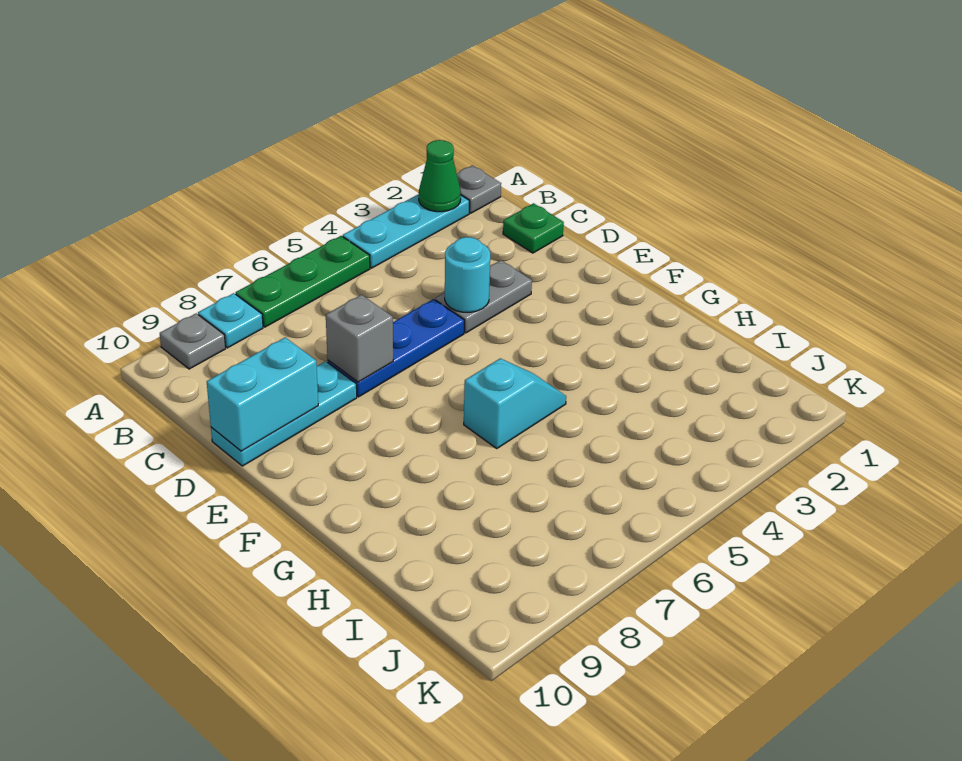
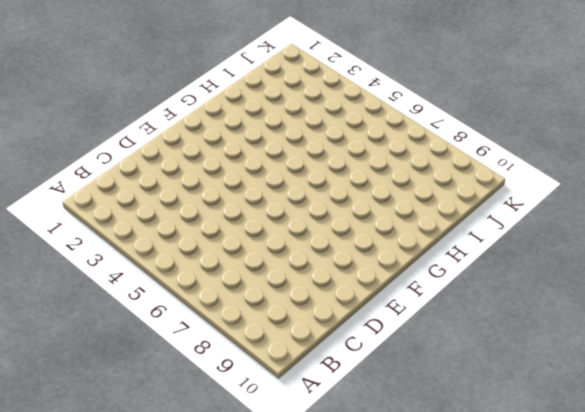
none -> grey plate A1 level 1
none -> cyan plate A2:A4 level 1
none -> green plate A5:A7 level 1

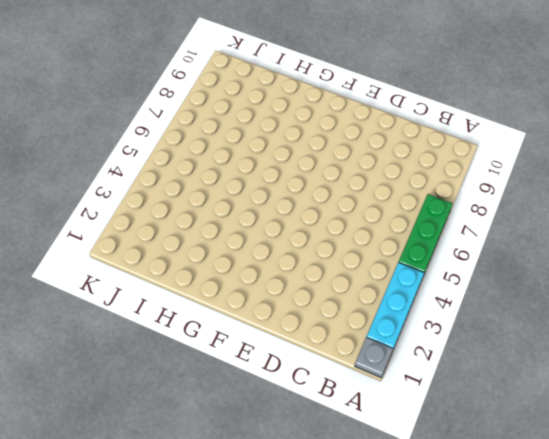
none -> cyan plate A8 level 1
none -> grey plate A9 level 1
none -> green plate C1 level 1

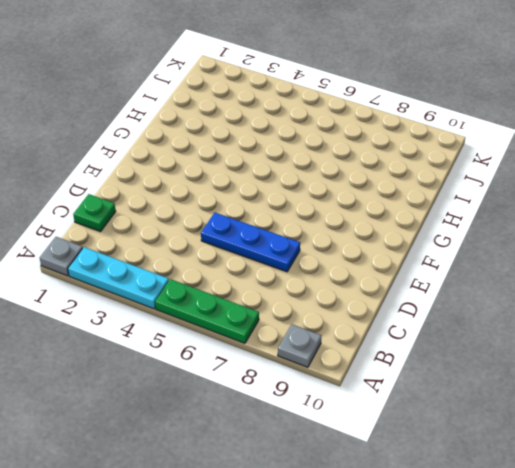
none -> cyan plate A8 level 1
none -> grey plate D3:D4 level 1
none -> cyan plate D8:D10 level 1

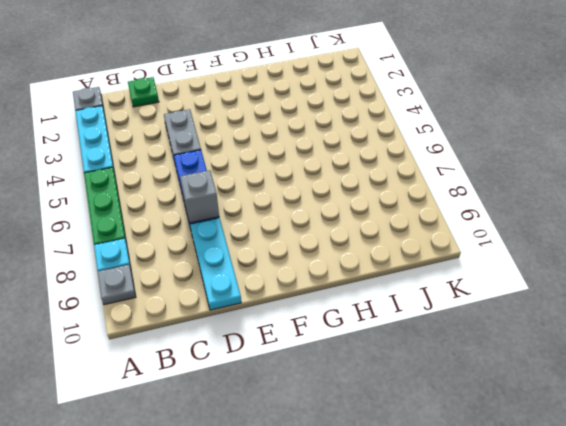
none -> cyan slope G5:G6 level 1 top 6
none -> green cone A2 level 2
none -> cyan round brick D4 level 2

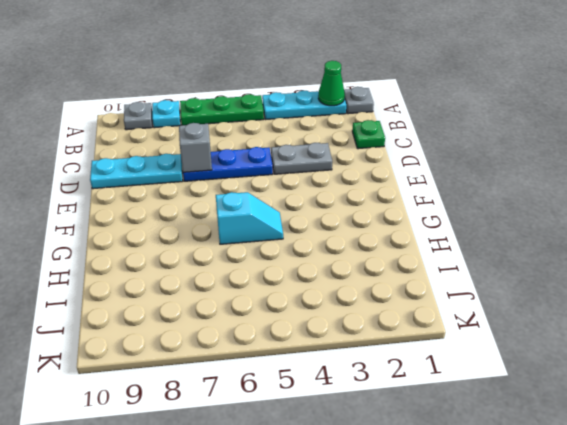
none -> cyan round brick D4 level 2
none -> cyan brick D9:D10 level 2

